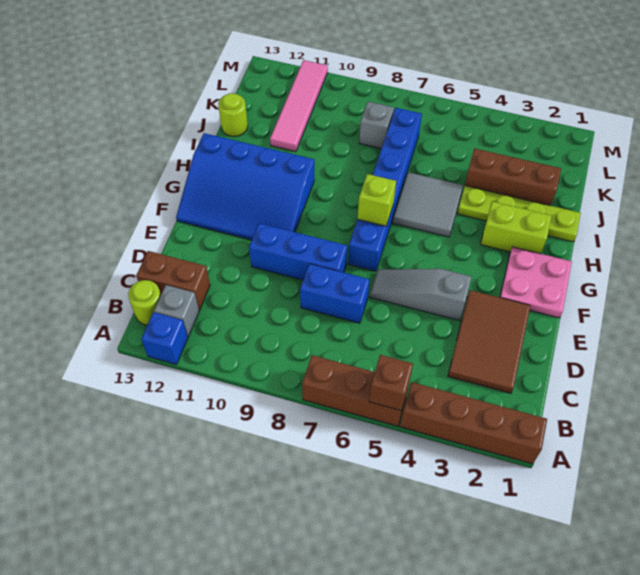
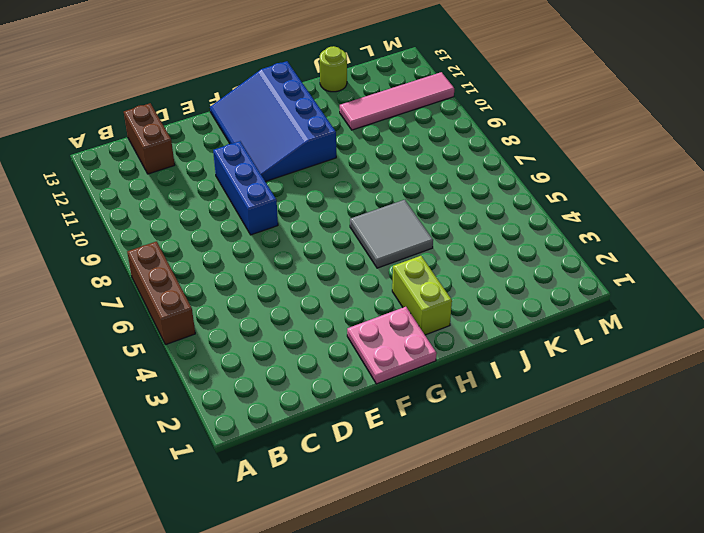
none -> brown brick A1:A4 level 1
none -> blue brick A12 level 1
none -> grey brick B12 level 1

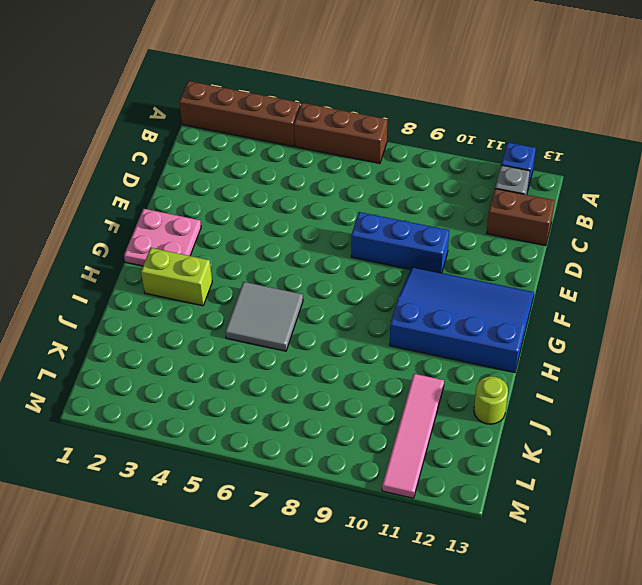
none -> lime round brick B13 level 1
none -> brown tile C2:E3 level 1
none -> blue brick D7:D8 level 1

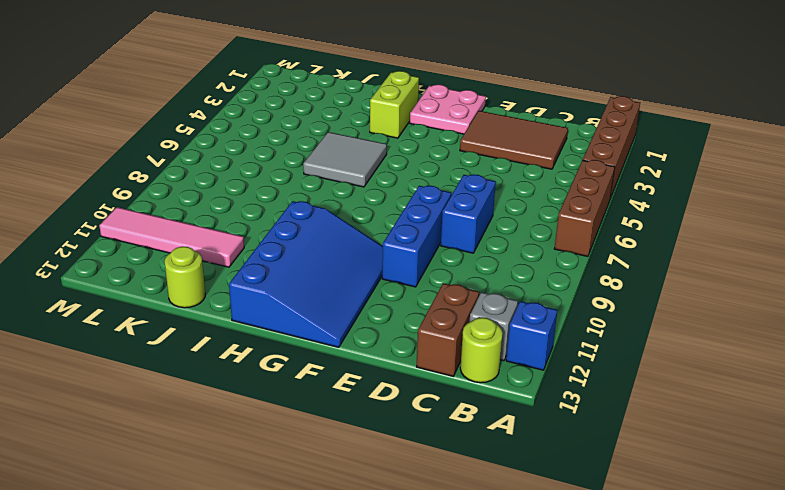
none -> grey slope E4:E6 level 1 top 4
none -> blue brick F7:K7 level 1
none -> lime plate I1:I4 level 1

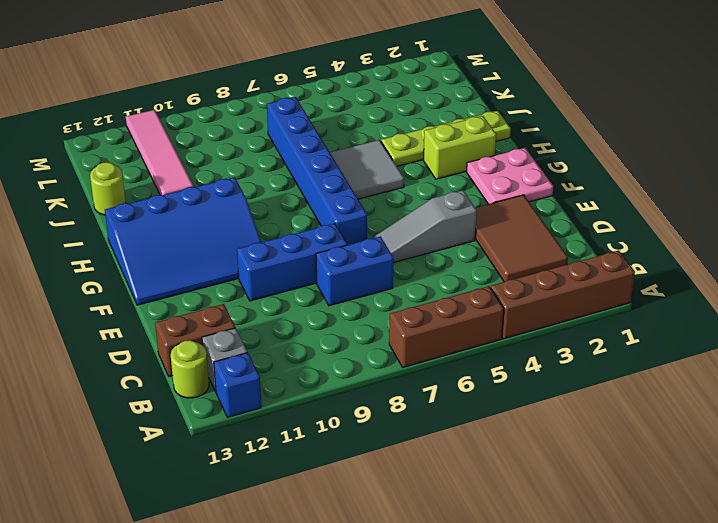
none -> brown brick J2:J4 level 1
none -> grey brick K8 level 1
none -> brown brick A5 level 2

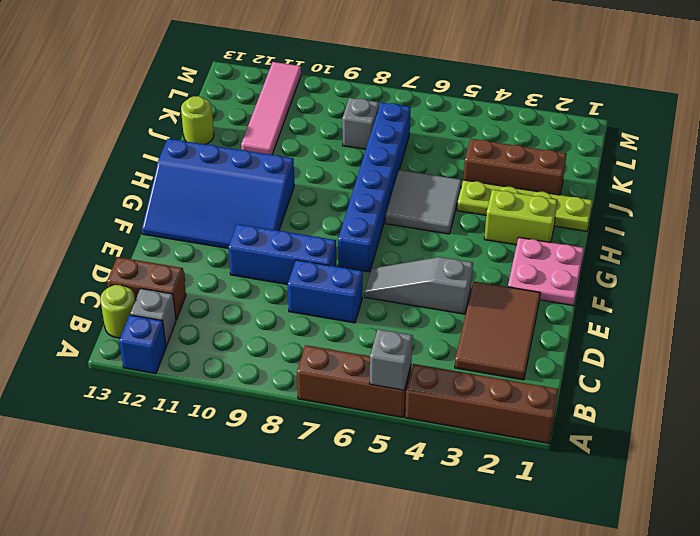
grey brick A5 level 2 -> brown brick A5 level 2
none -> lime brick G7 level 2

